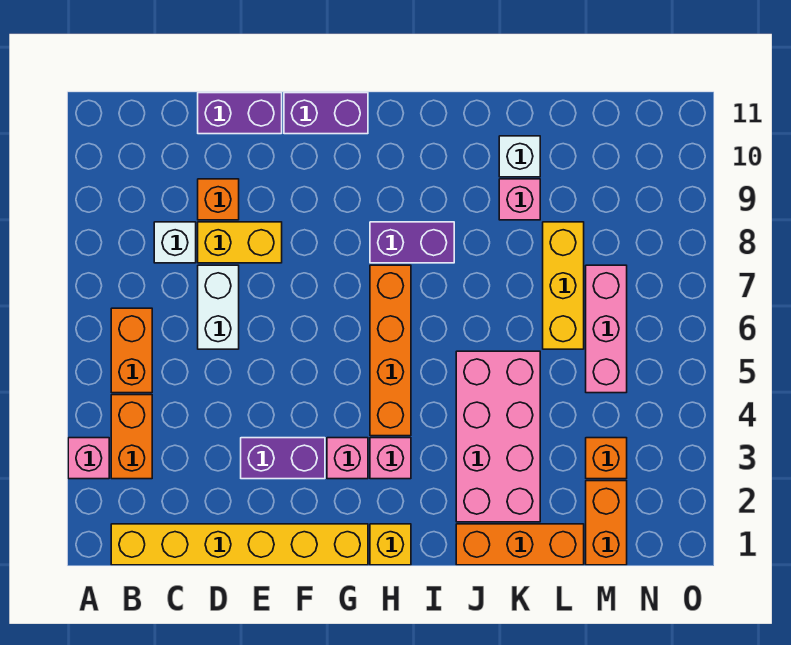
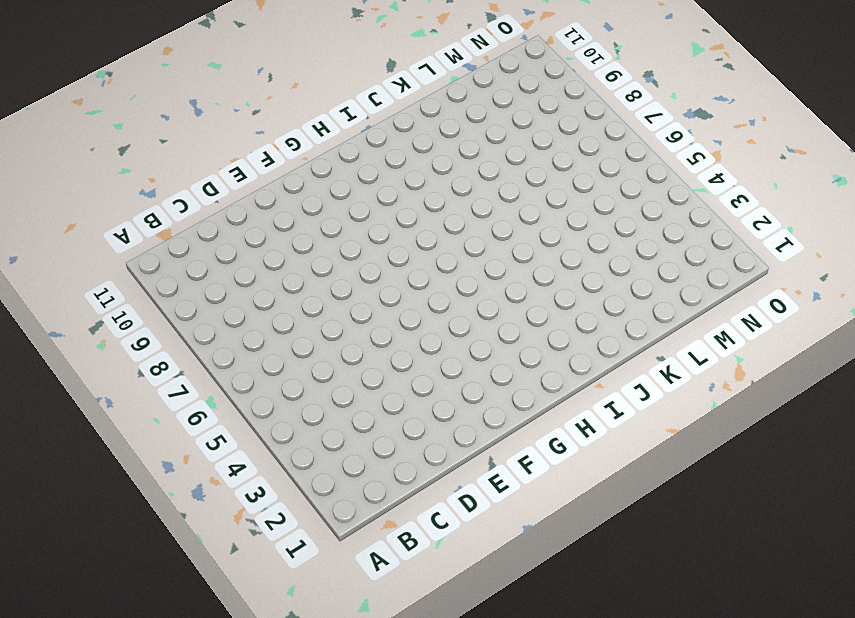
none -> pink brick A3 level 1
none -> yellow brick B1:G1 level 1
none -> orange brick B3:B4 level 1

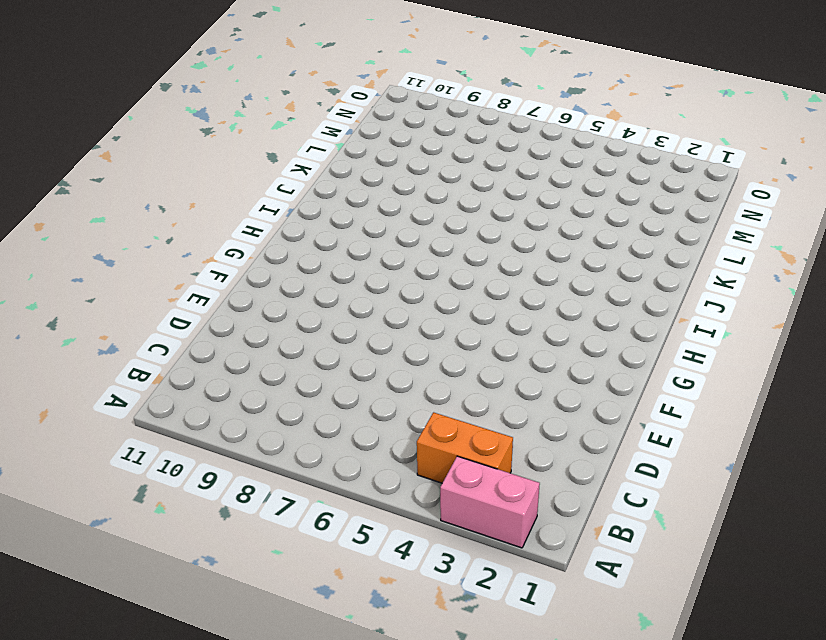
pink brick A2:A3 level 1 -> pink brick A3 level 1
none -> yellow brick B1:G1 level 1
none -> orange brick B5:B6 level 1
none -> white brick C8 level 1

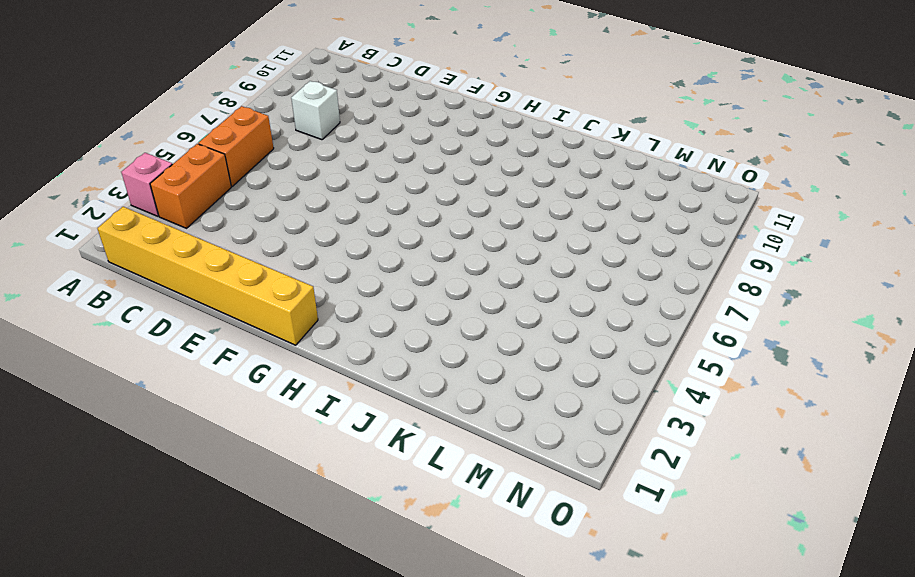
none -> white brick D6:D7 level 1
none -> yellow brick D8:E8 level 1
none -> orange brick D9 level 1

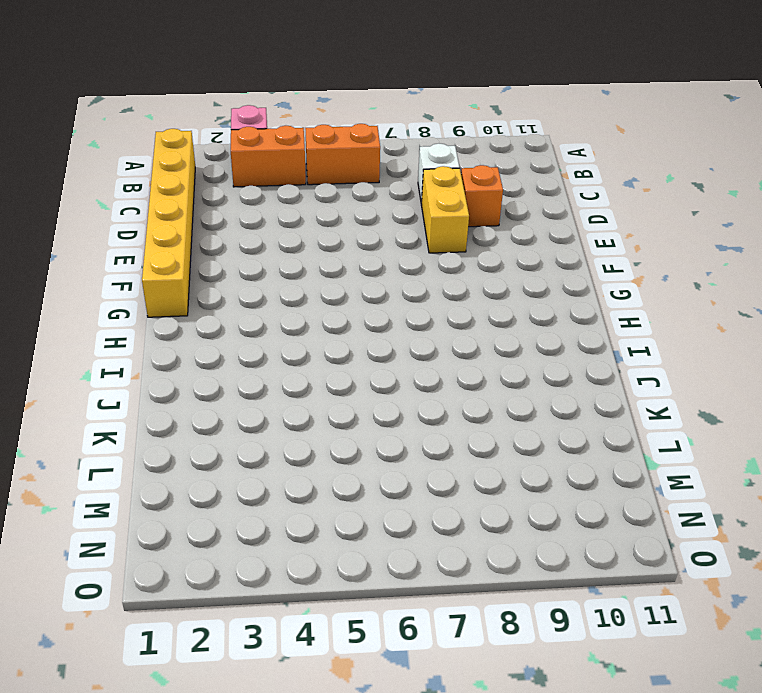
none -> white brick D6:D7 level 1
none -> purple brick D11:E11 level 1
none -> purple brick E3:F3 level 1

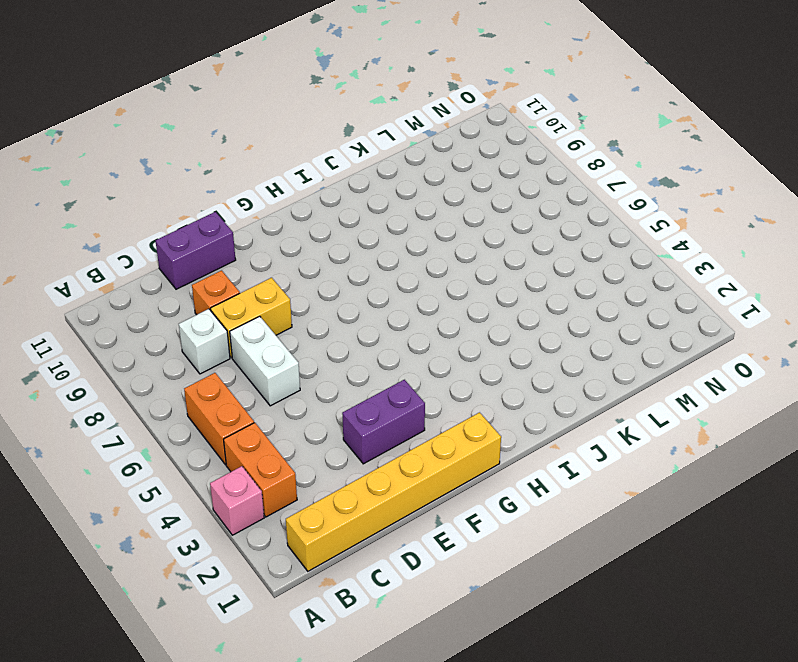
none -> purple brick F11:G11 level 1
none -> pink brick G3 level 1
none -> yellow brick H1 level 1

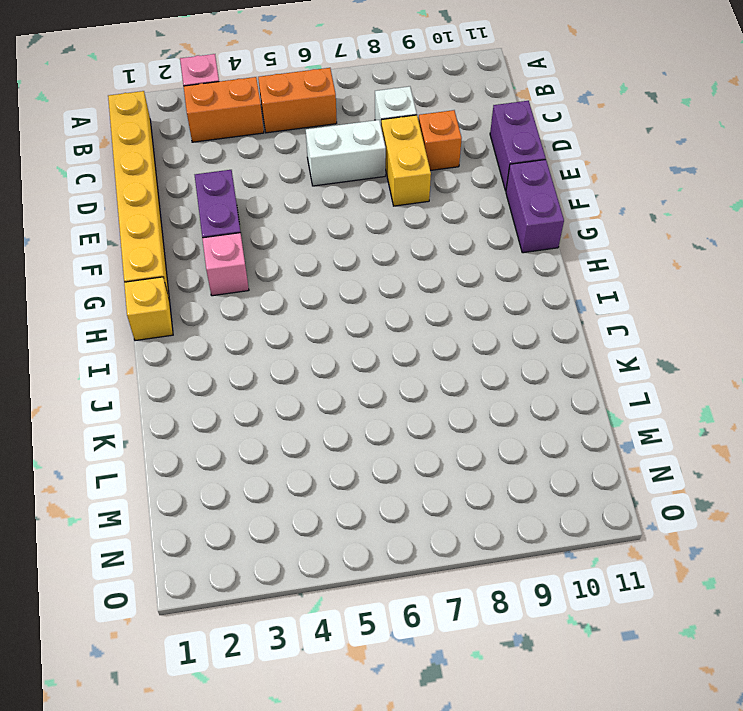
none -> pink brick H3 level 1
none -> orange brick H4:H7 level 1
none -> purple brick H8:I8 level 1

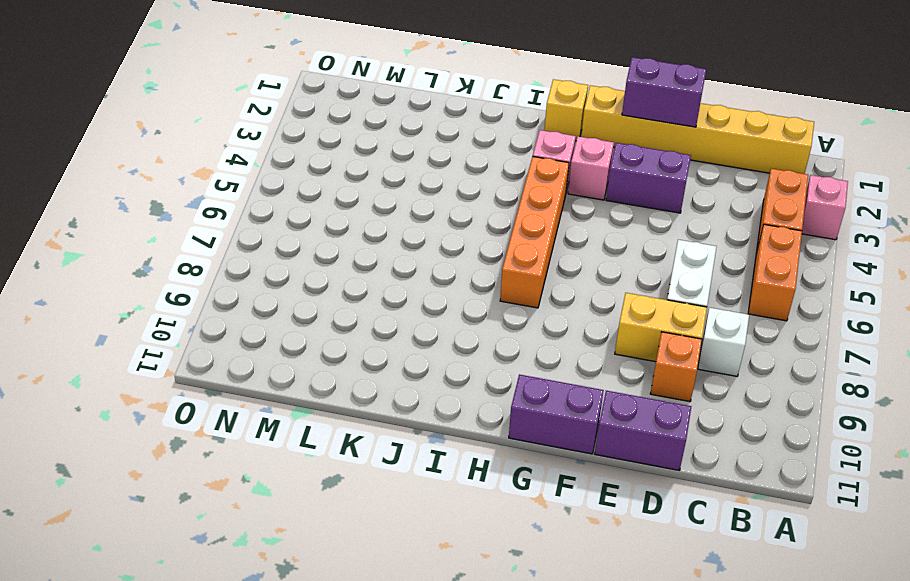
purple brick E1:F1 level 2 -> purple brick H8:I8 level 1
none -> orange brick J1:L1 level 1
none -> pink brick J2:K5 level 1
none -> pink brick K9 level 1

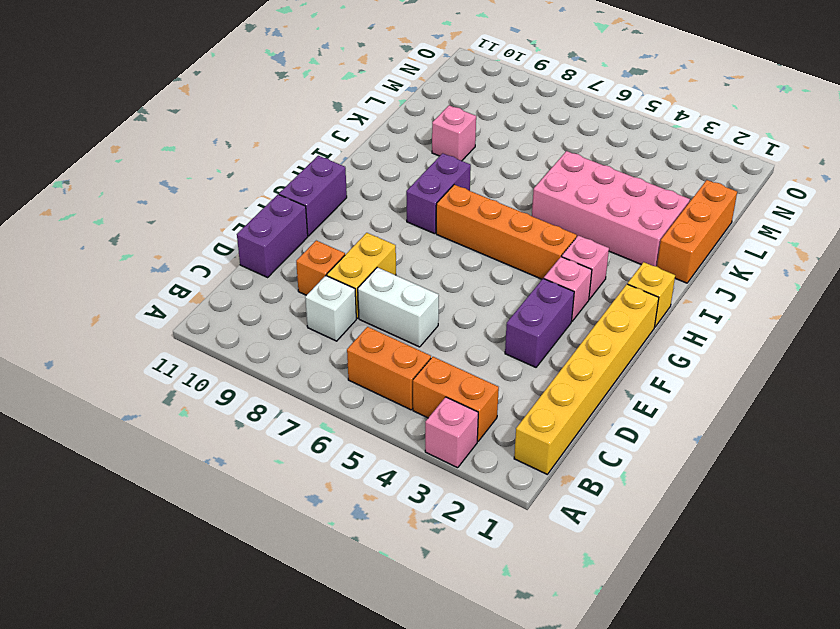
none -> white brick K10 level 1
none -> yellow brick L6:L8 level 1
none -> orange brick M1:M2 level 1

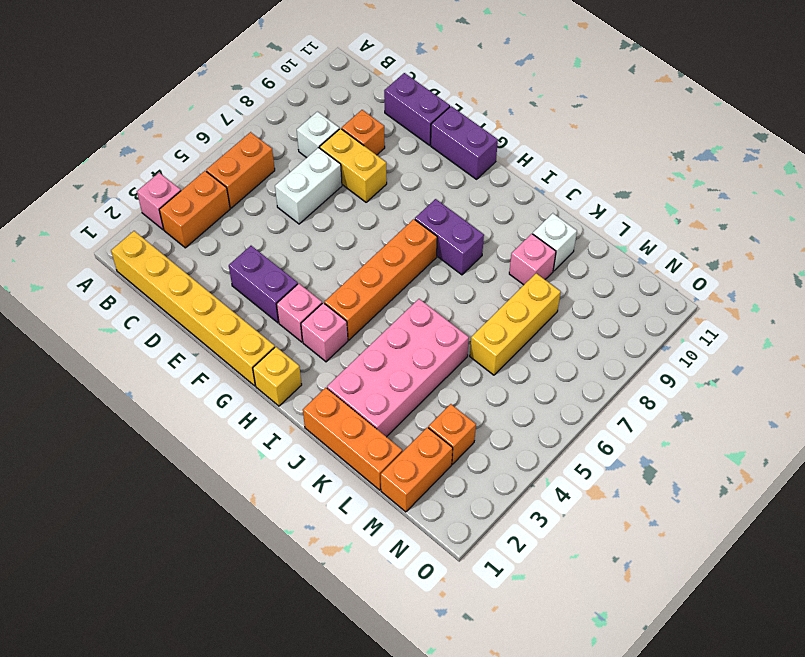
none -> pink brick M5:M7 level 1

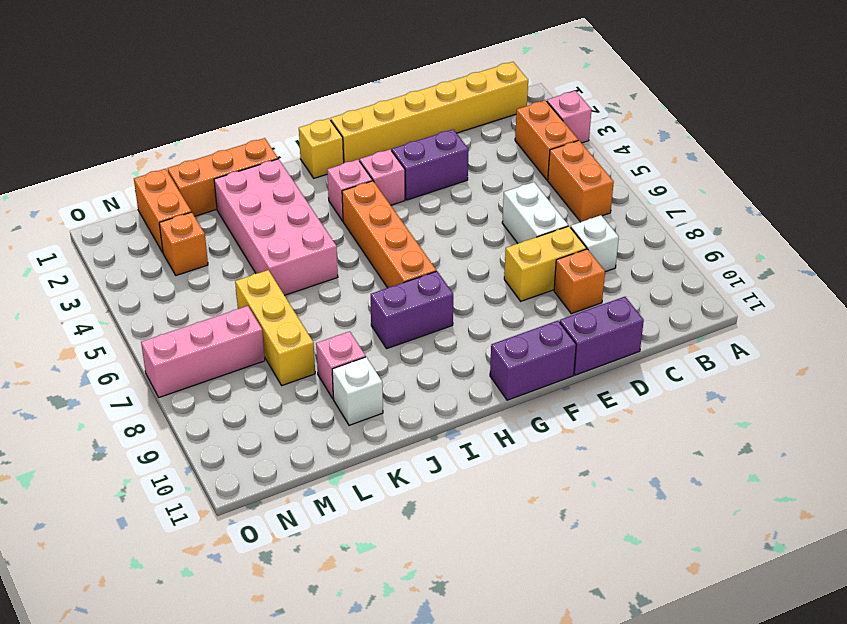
pink brick M7:O7 level 1 -> pink brick M5:M7 level 1

